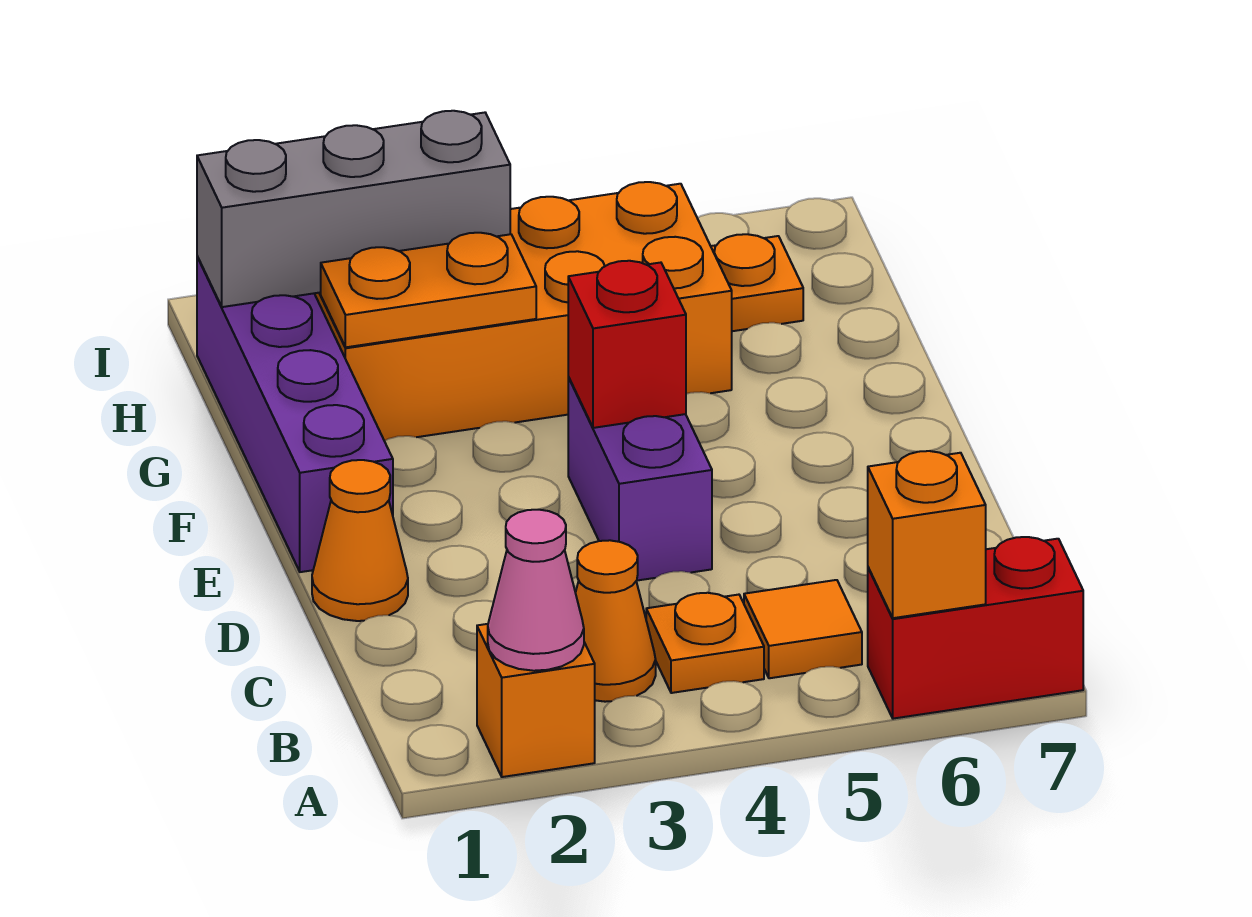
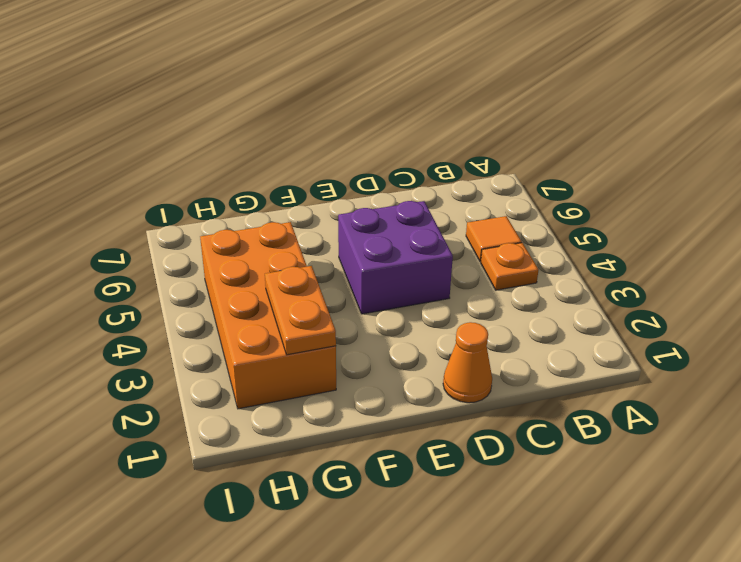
purple brick D4:E5 level 1 -> purple brick D4:E4 level 1
none -> orange brick A2 level 1
none -> red brick A6:A7 level 1
none -> orange cone B3 level 1

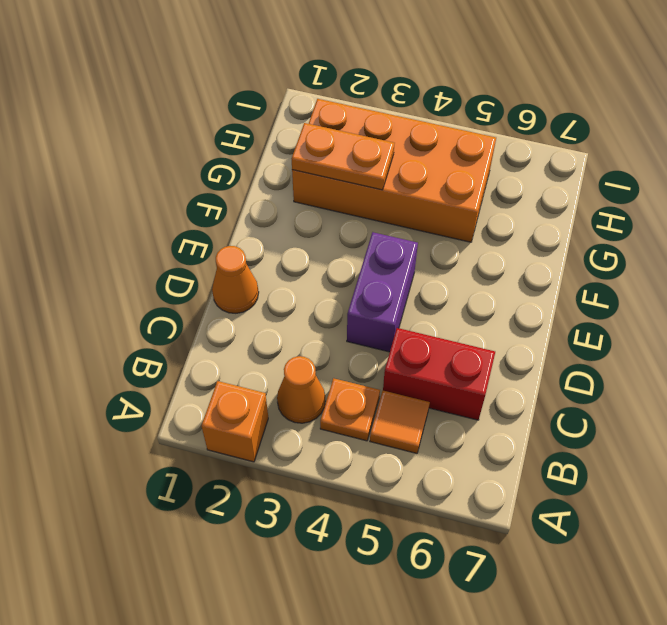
red brick C5:C6 level 1 -> red brick A6:A7 level 1
none -> purple brick E1:H1 level 1
none -> orange plate H6 level 1
none -> pink cone A2 level 2

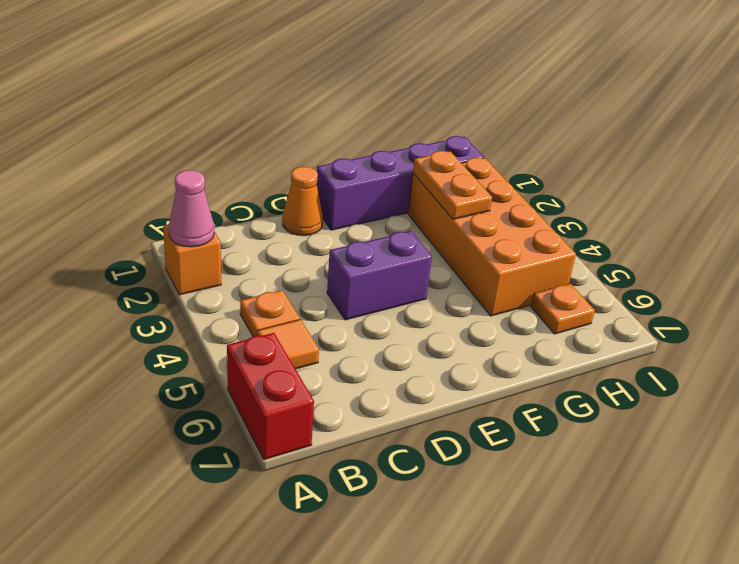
none -> orange cone B3 level 1
none -> orange brick A6 level 2
none -> red brick E4 level 2

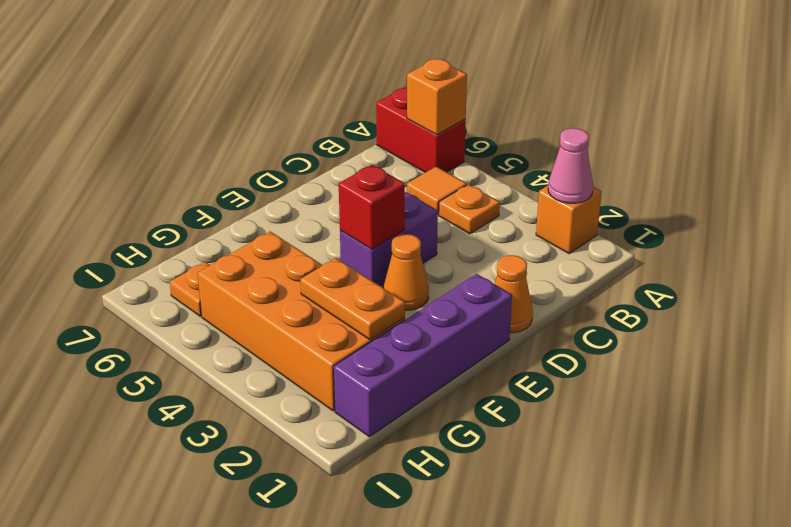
orange cone E3 level 1 -> orange cone B3 level 1
none -> grey brick H1:H3 level 2

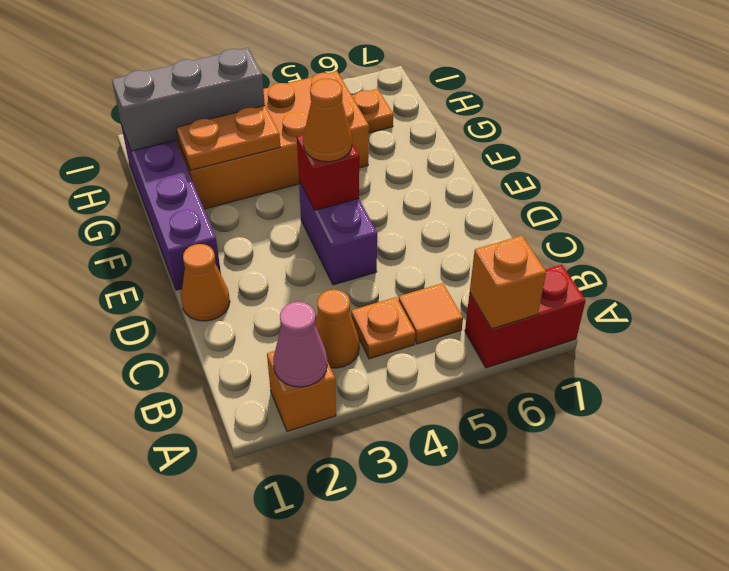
orange cone E4 level 3 -> none

